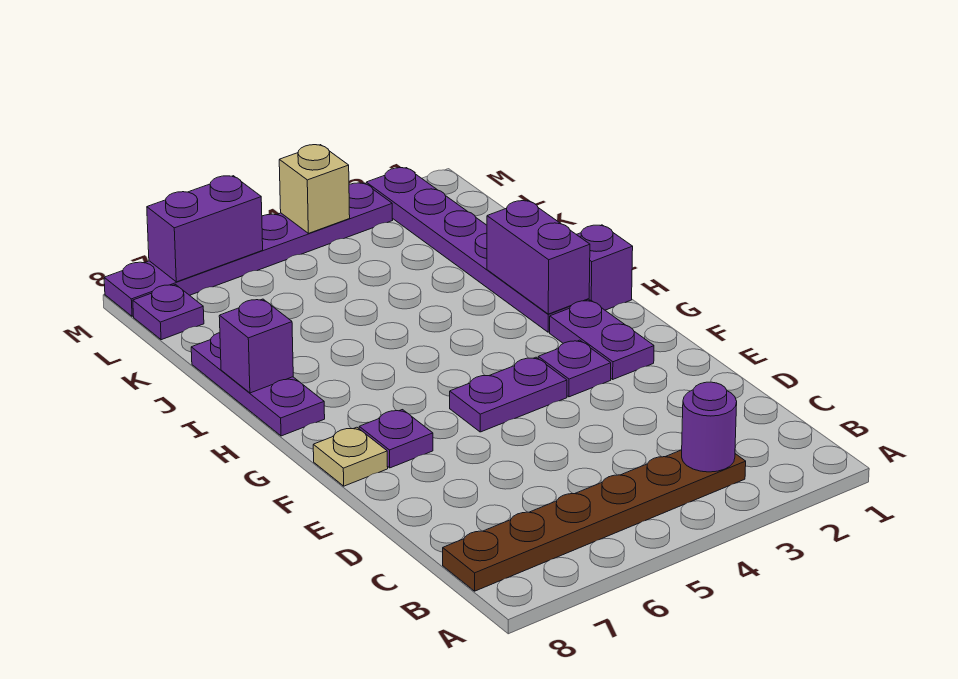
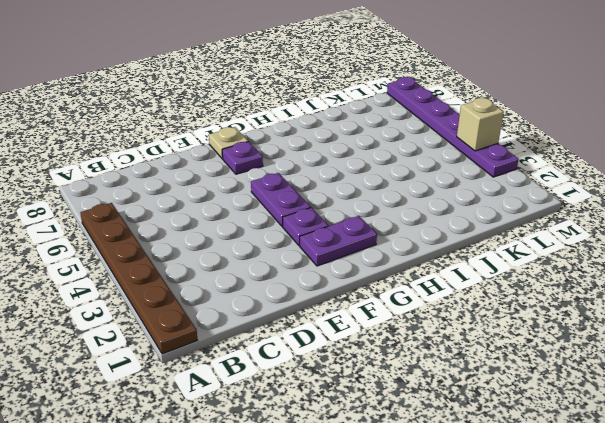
brown plate A1:A6 level 1 -> brown plate B3:B8 level 1
none -> purple brick H1 level 1
none -> purple plate H2:M2 level 1
none -> purple plate H8:J8 level 1

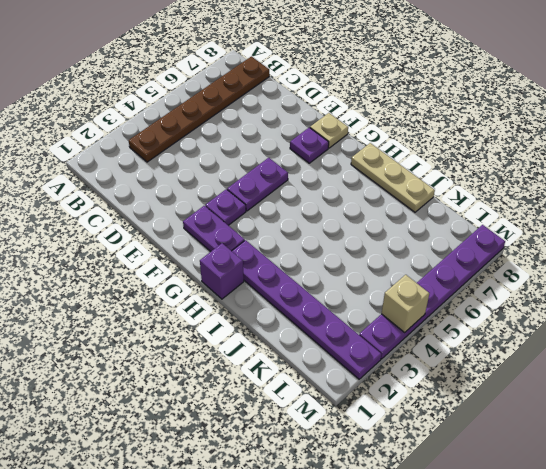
tan plate H8:J8 level 1 -> purple plate H8:J8 level 1
none -> purple plate L8 level 1
none -> purple round brick B3 level 2
none -> purple brick H2:I2 level 2

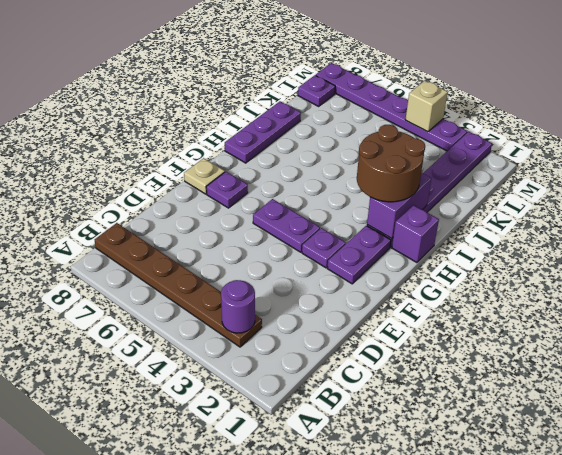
brown round brick H2:I3 level 3 -> none
none -> purple brick I8 level 2
none -> purple brick M6:M7 level 2

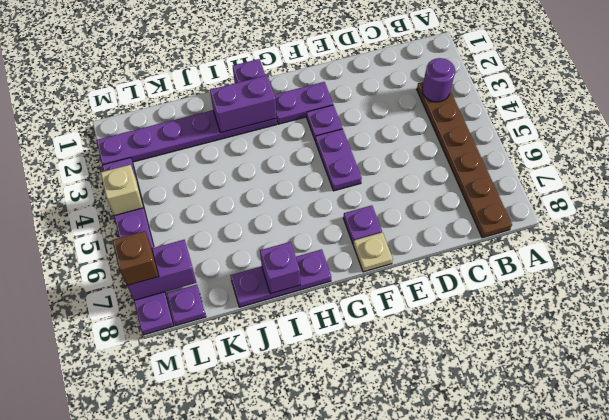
purple brick L7:M7 level 2 -> purple brick M6:M7 level 2
brown brick M7 level 3 -> none

